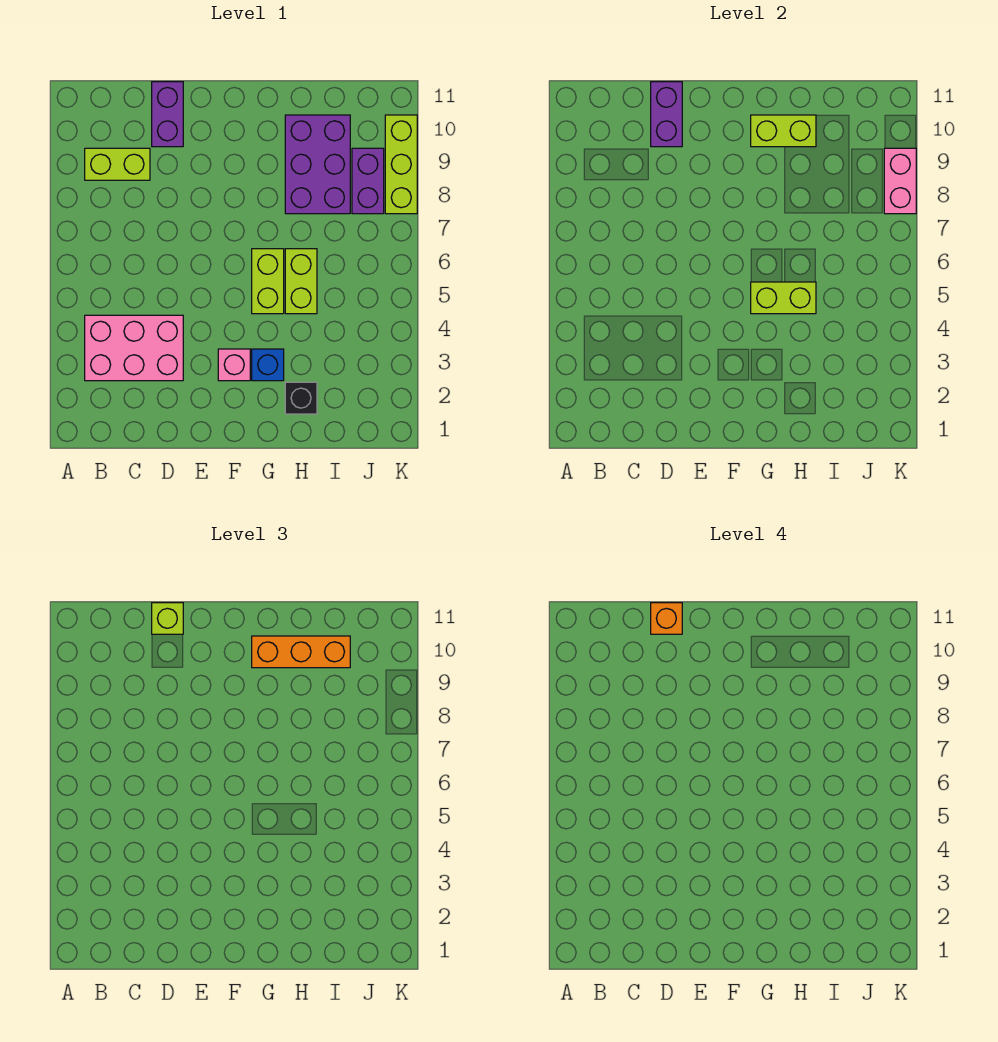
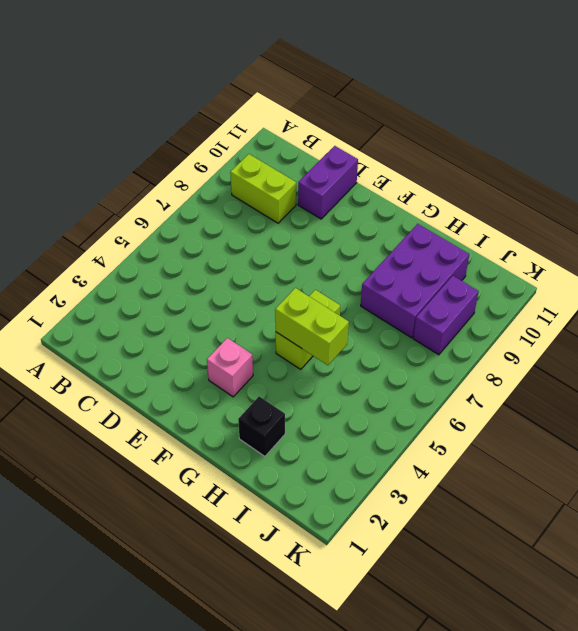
none -> pink brick B3:D4 level 1
none -> blue brick G3 level 1
none -> lime brick H5:H6 level 1

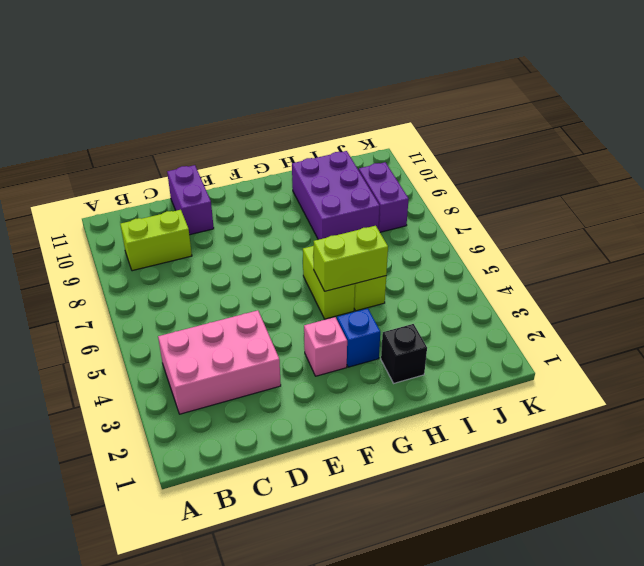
none -> lime brick K8:K10 level 1
none -> purple brick D10:D11 level 2
none -> lime brick G10:H10 level 2

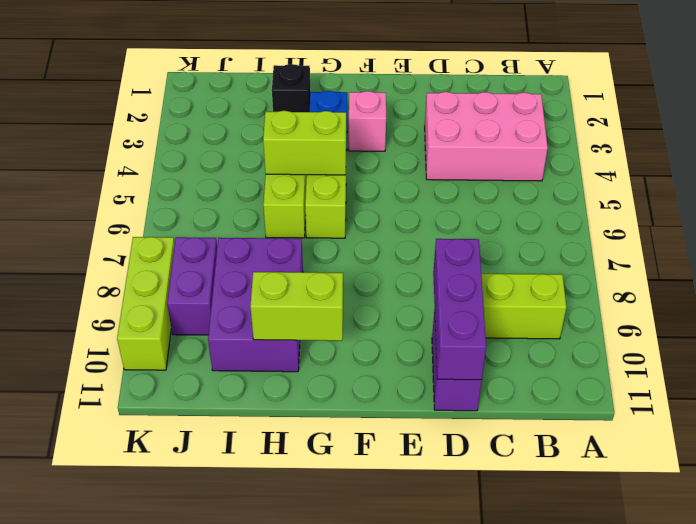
purple brick D9:D11 level 2 -> purple brick D10:D11 level 2
none -> pink brick K8:K9 level 2
none -> lime brick D11 level 3
none -> orange brick G10:I10 level 3

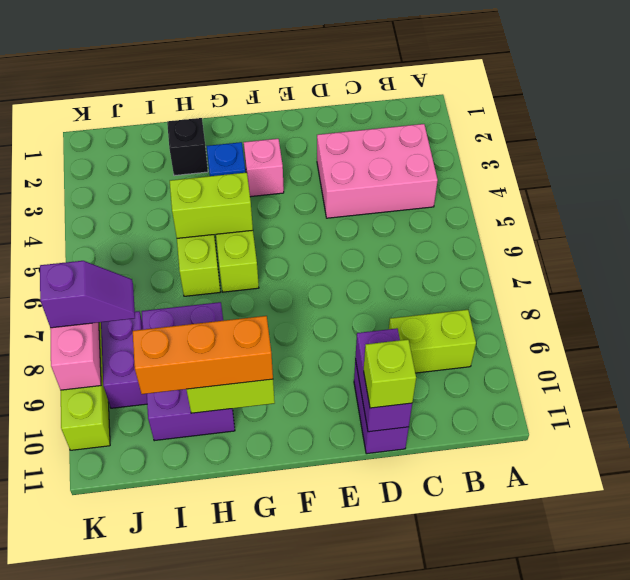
purple slope J8:K8 level 3 top K -> none
none -> orange brick D11 level 4

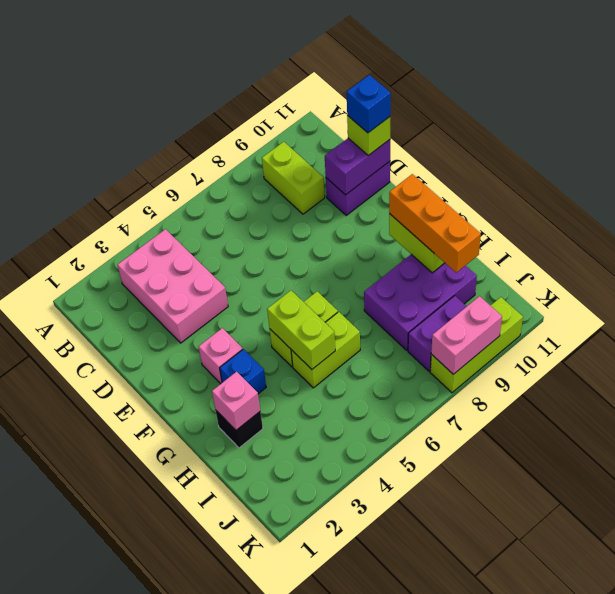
blue brick D11 level 4 -> orange brick D11 level 4
pink brick H2 level 2 -> none

